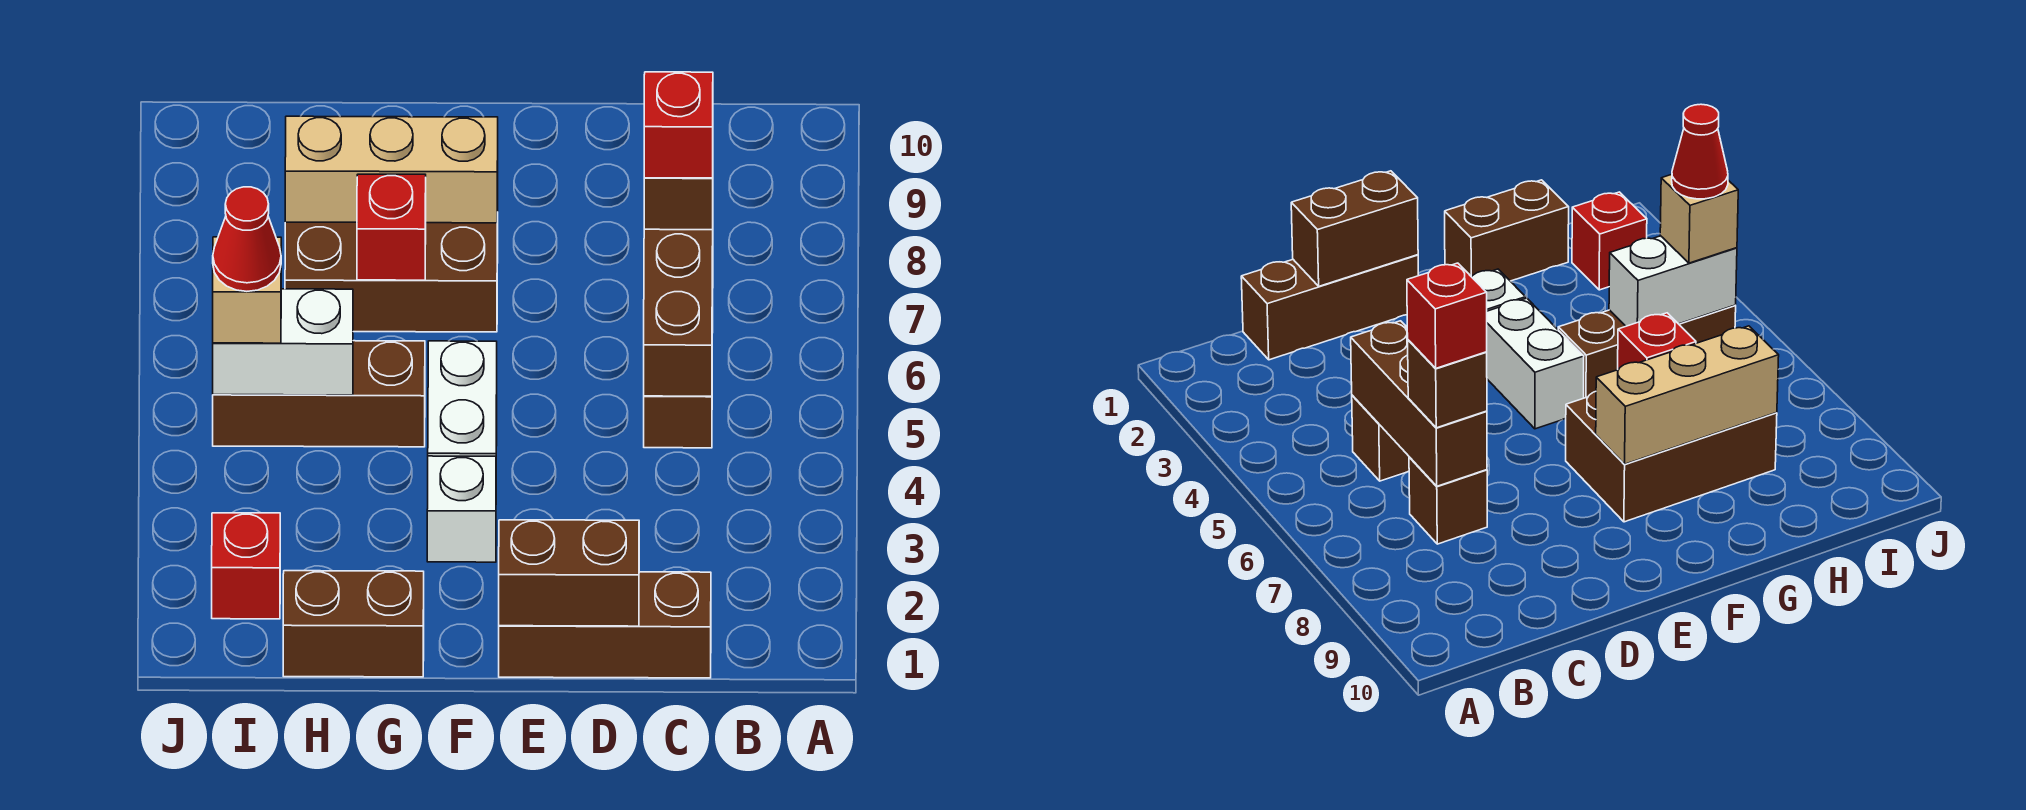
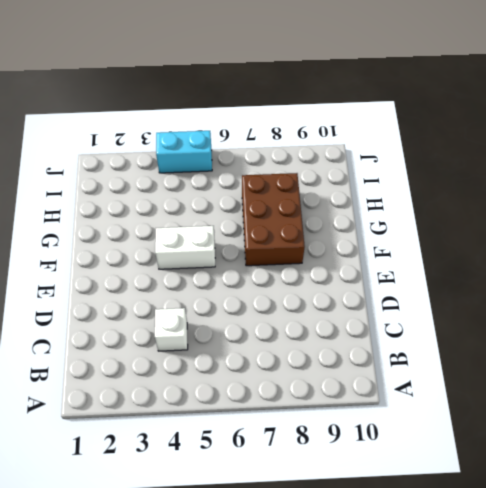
white brick C4 level 1 -> white brick F3 level 1
cyan brick J4:J5 level 1 -> none
none -> brown brick C1:E1 level 1
none -> brown brick C5 level 1
none -> brown brick C7 level 1

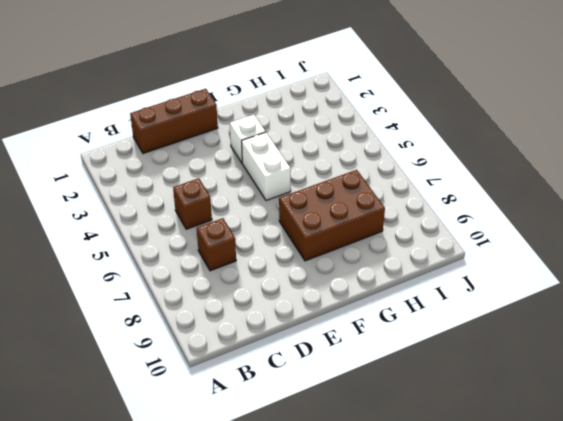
none -> brown brick G1:H1 level 1
none -> brown brick G5:I5 level 1
none -> red brick I2 level 1

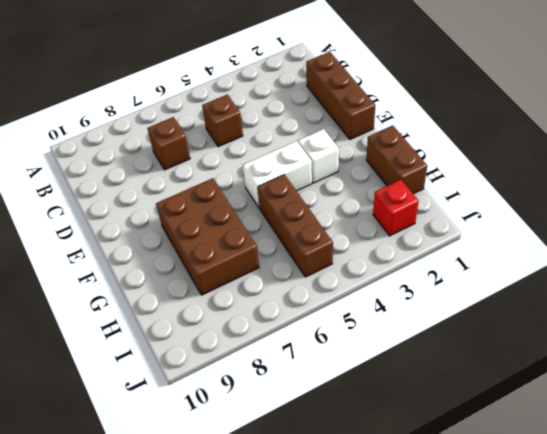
none -> brown brick C5:C7 level 2
none -> brown brick D1:E1 level 2
none -> tan brick F8:H8 level 2

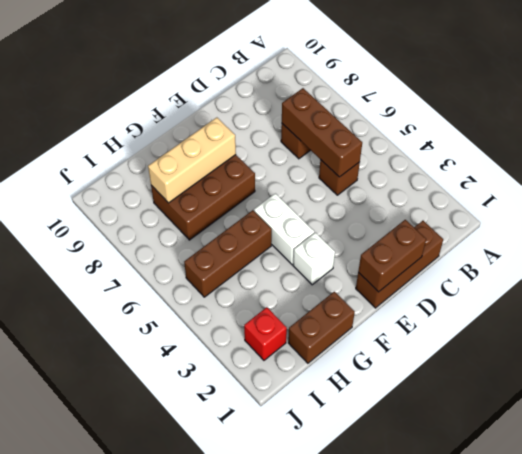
none -> red brick G7 level 2
none -> white brick H5:I5 level 2
none -> brown brick C7 level 3

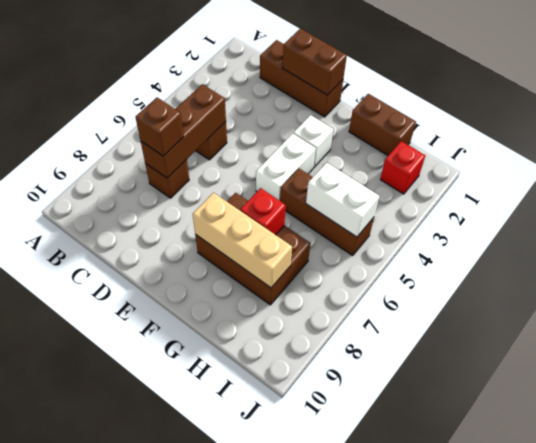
none -> tan brick I5 level 3
none -> red brick C7 level 4
none -> red cone I5 level 4

